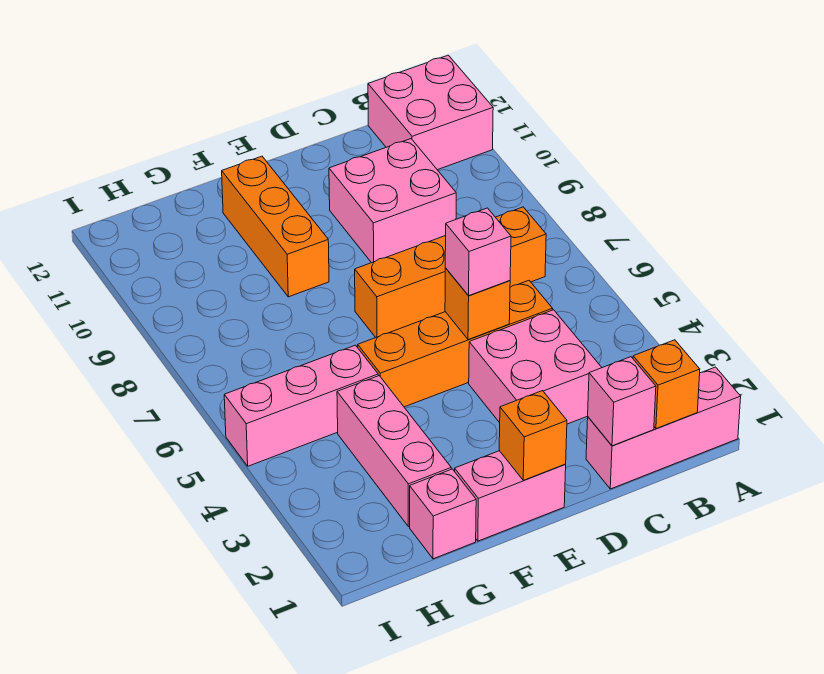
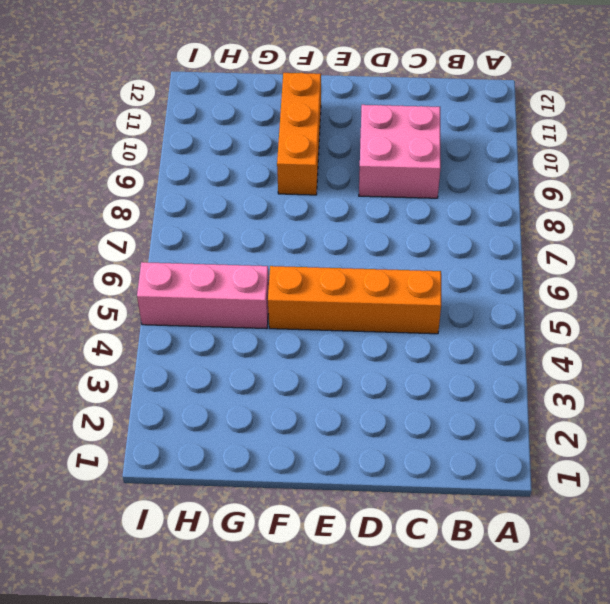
none -> pink brick A1:C1 level 1
none -> pink brick A11:B12 level 1
none -> orange brick B7:E7 level 1

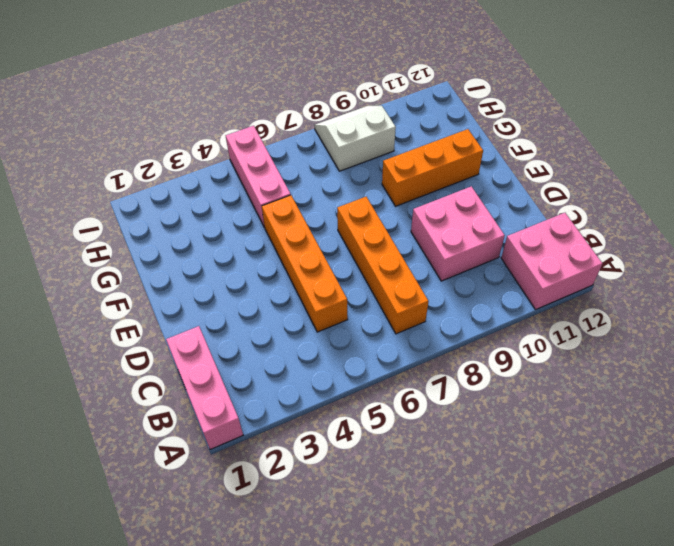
white slope H8:I9 level 1 top H -> none
none -> pink brick C3:D4 level 1
none -> pink brick E1:F1 level 1
none -> pink brick G1 level 1

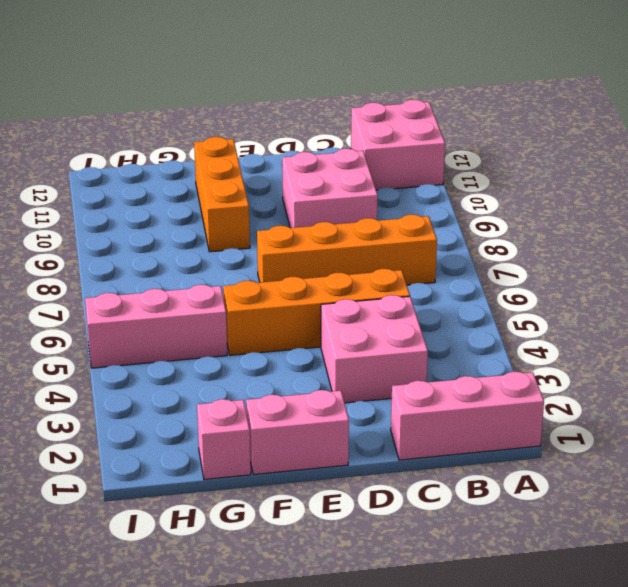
none -> pink brick G2:G4 level 1
none -> orange brick B1 level 2
none -> pink brick C1 level 2

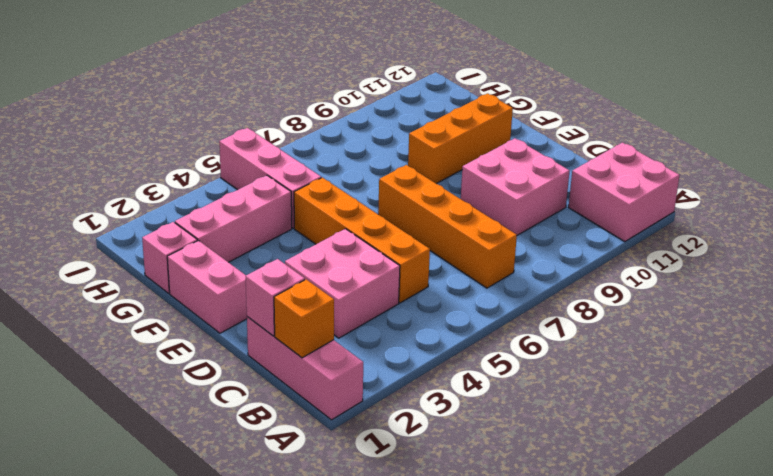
none -> orange brick D5 level 2
none -> orange brick E1 level 2
none -> pink brick D5 level 3

